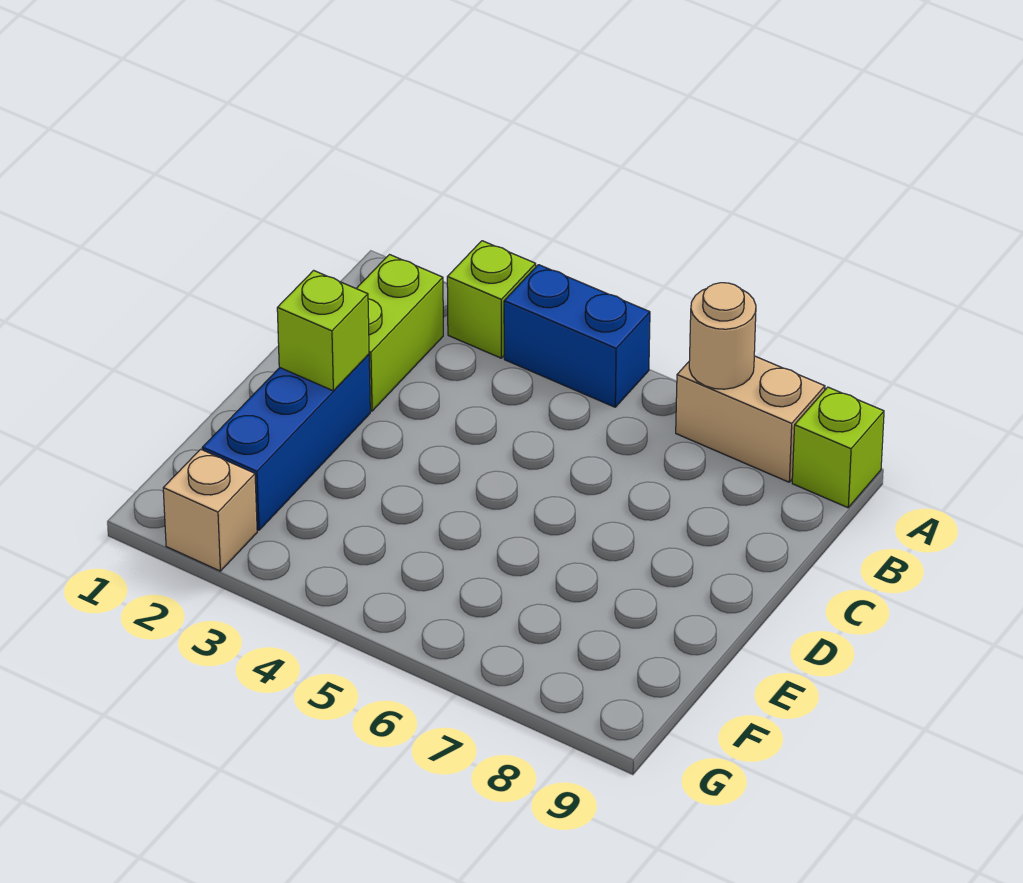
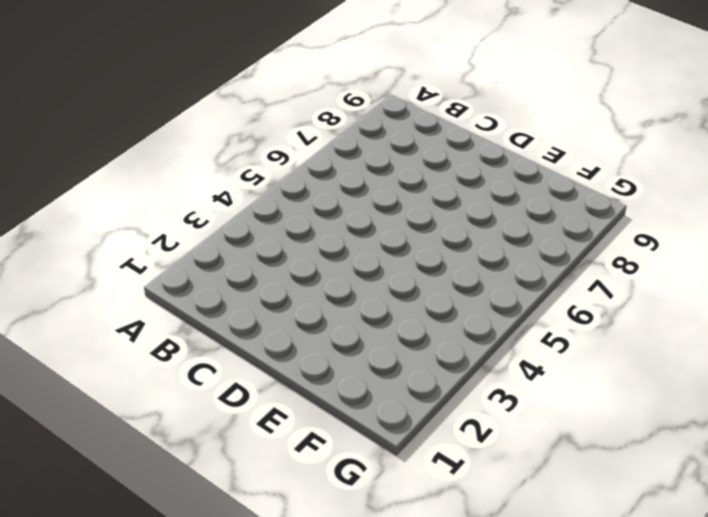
none -> lime brick A3 level 1
none -> blue brick A4:A5 level 1

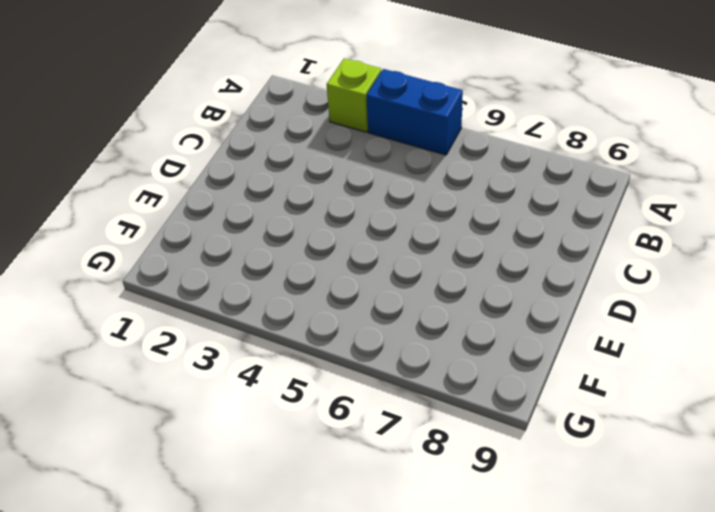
none -> tan brick A7:A8 level 1
none -> lime brick A9 level 1

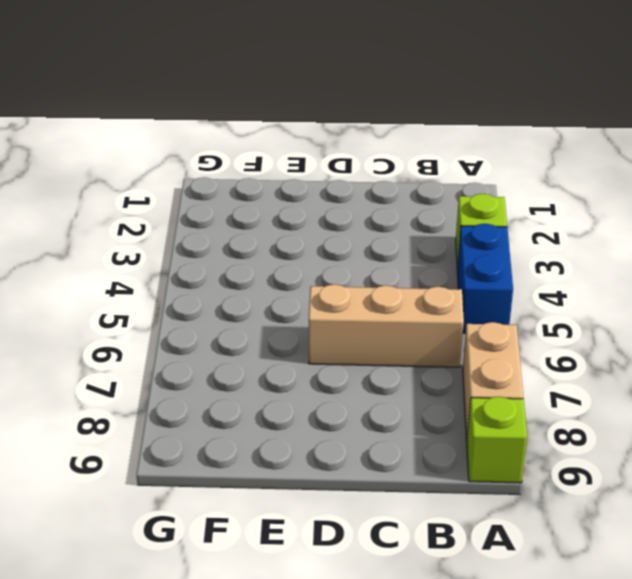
tan brick B6:D6 level 1 -> none
none -> lime brick B2:C2 level 1
none -> blue brick D2:F2 level 1

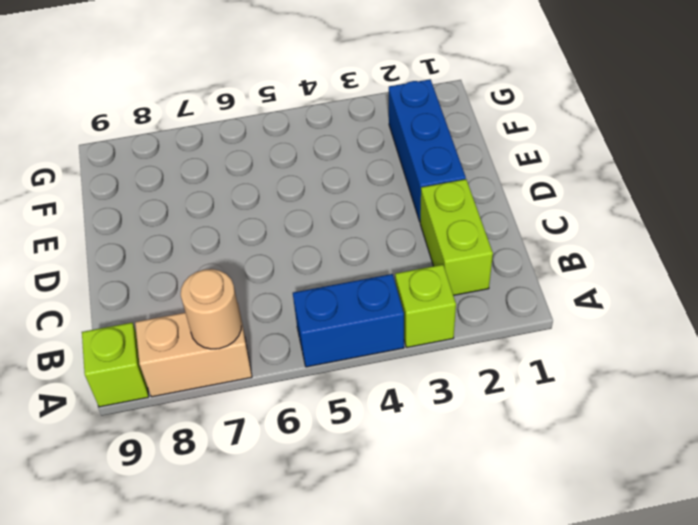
none -> tan brick G2 level 1
none -> lime brick D2 level 2

